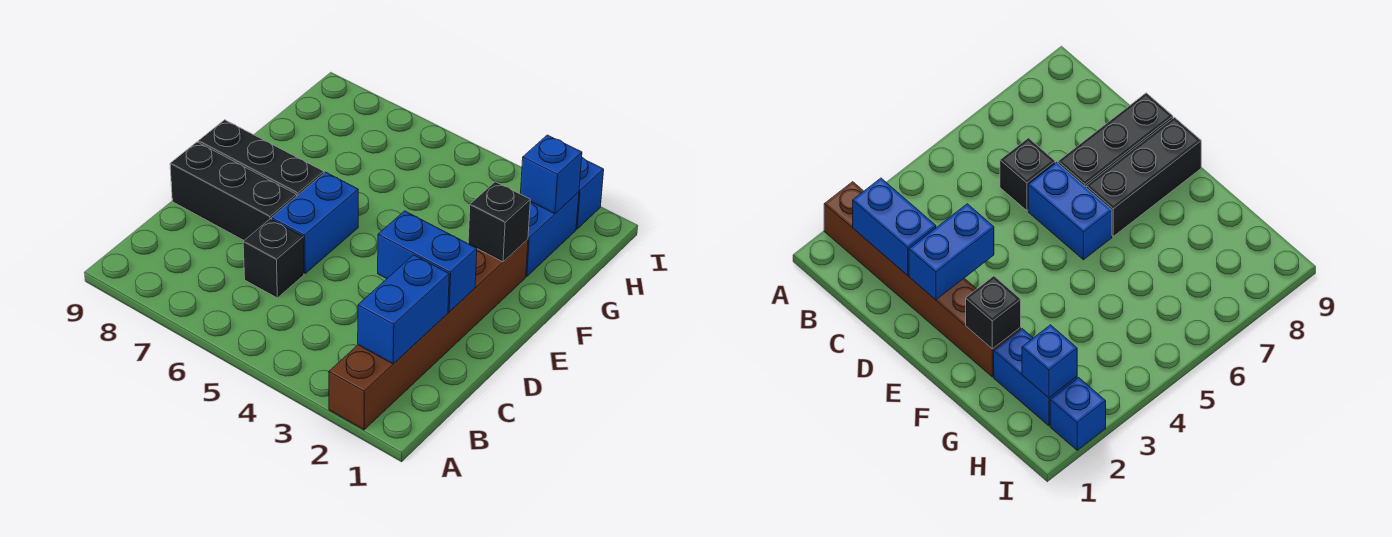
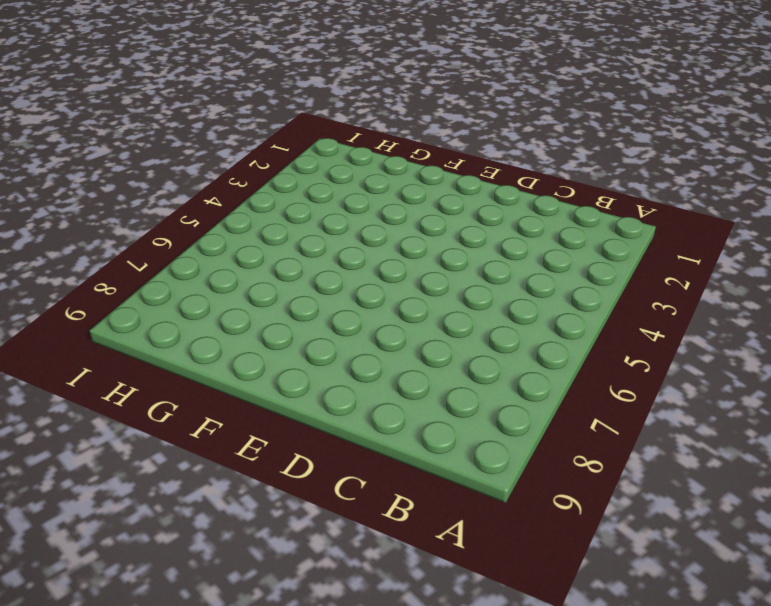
none -> brown brick A2:F2 level 1
none -> black brick C6 level 1

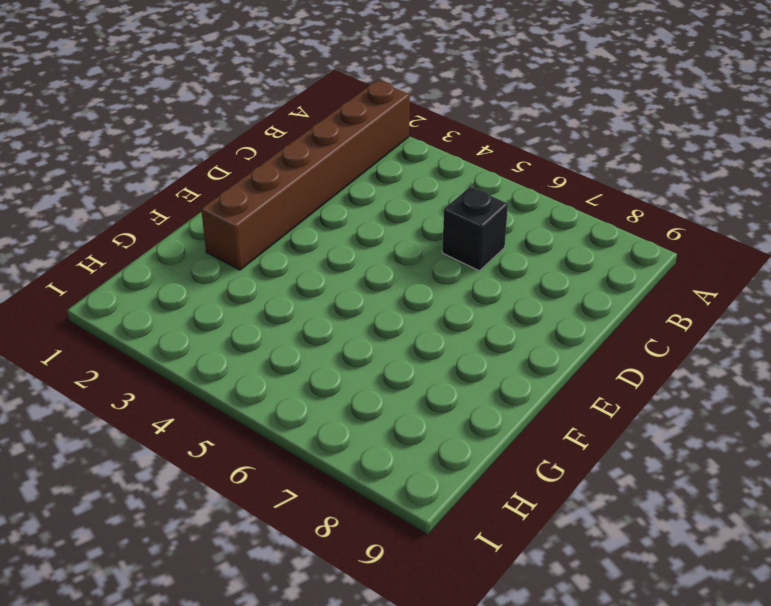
none -> blue brick D6:E6 level 1
none -> black brick D7:D9 level 1

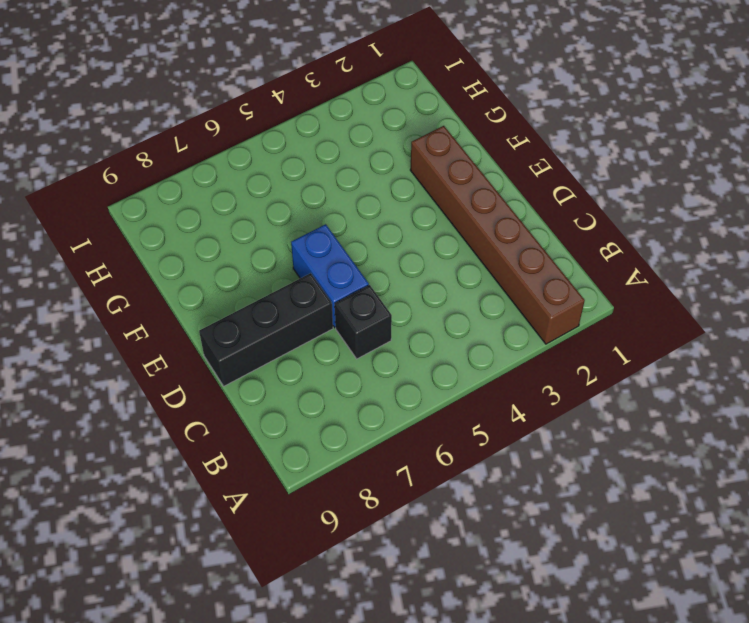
none -> black brick E7:E9 level 1
none -> blue brick G2:H2 level 1

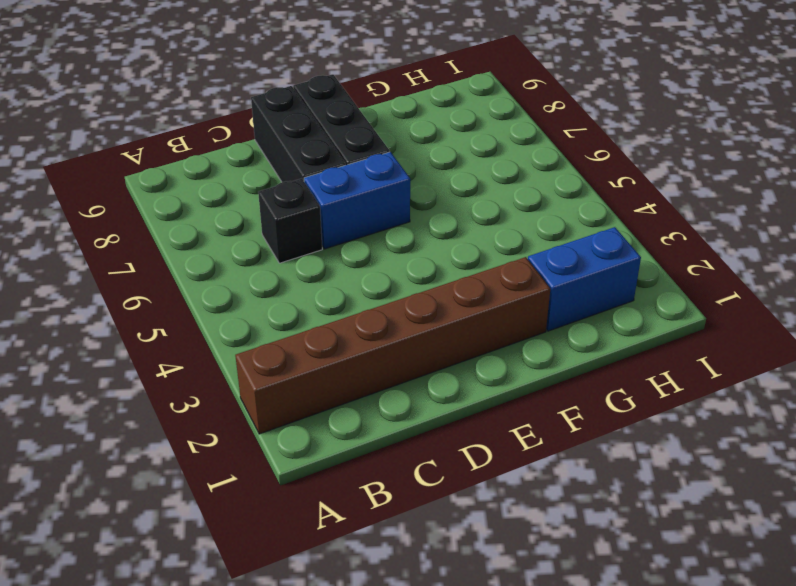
none -> blue brick I2 level 1
none -> blue brick B2:C2 level 2

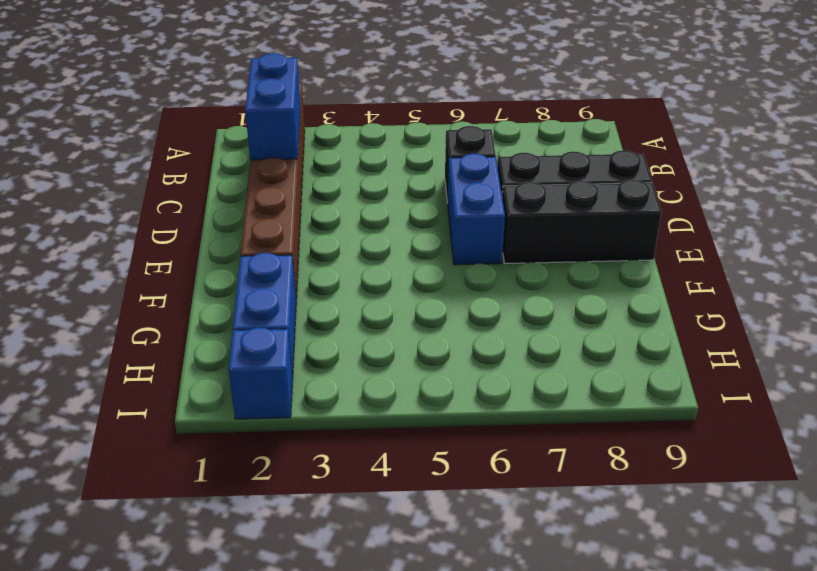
none -> blue brick D2:D3 level 2
none -> black brick F2 level 2

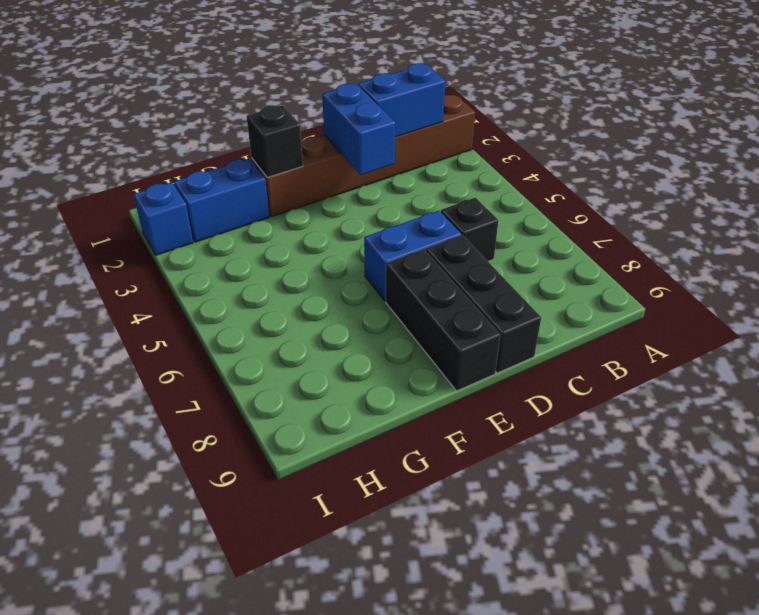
none -> blue brick H2 level 2

